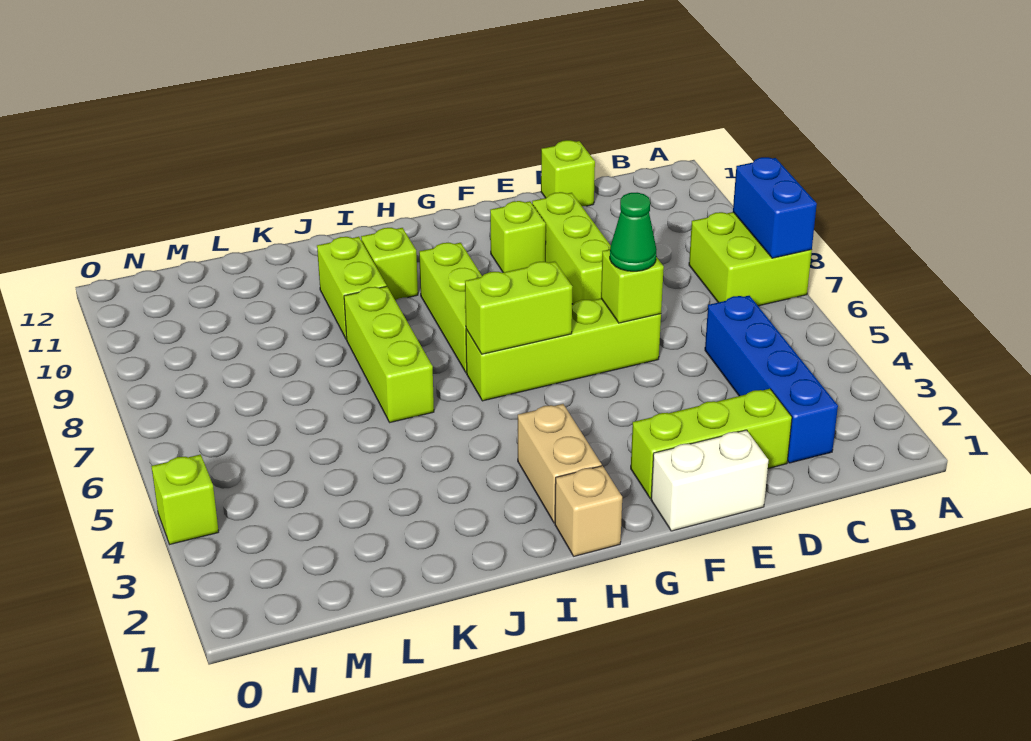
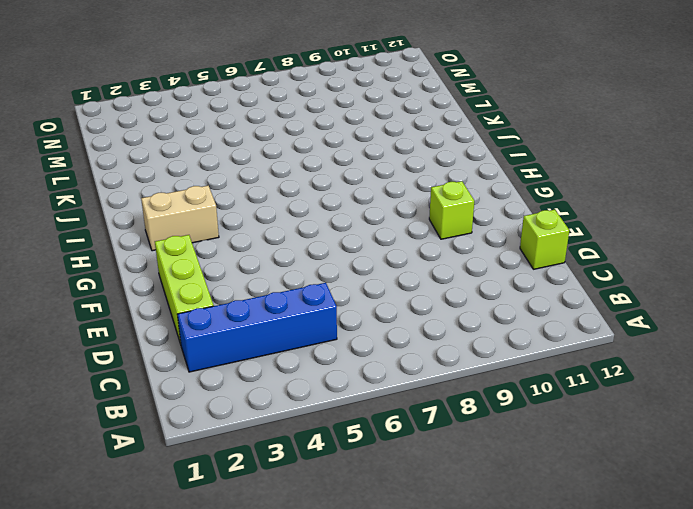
none -> lime brick A7:B8 level 1
none -> white brick E1:F1 level 1
none -> lime brick E6:H6 level 1

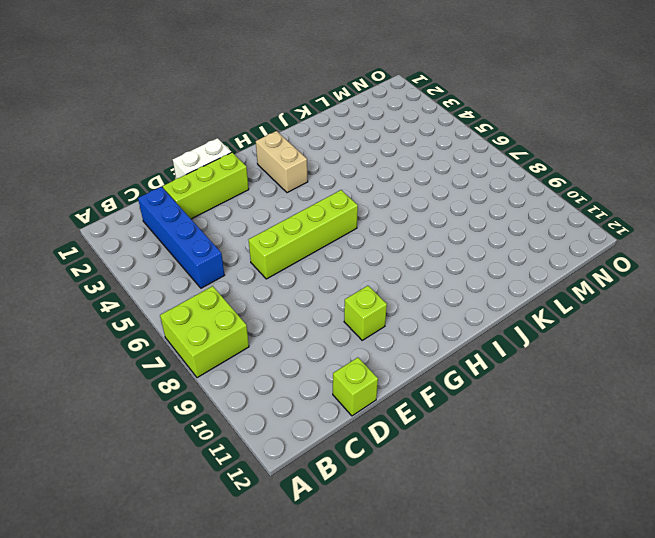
none -> lime brick E8:E10 level 1
none -> tan brick H1 level 1
none -> lime brick H7:H9 level 1

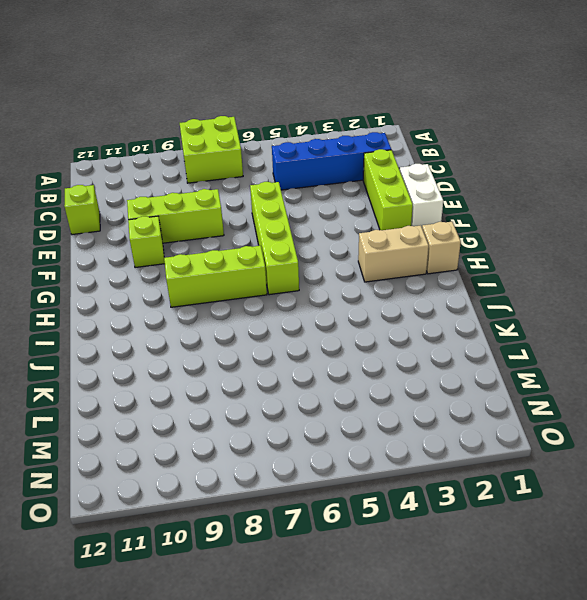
none -> lime brick I10 level 1
none -> lime brick J6:J8 level 1
none -> lime brick J9:J10 level 1

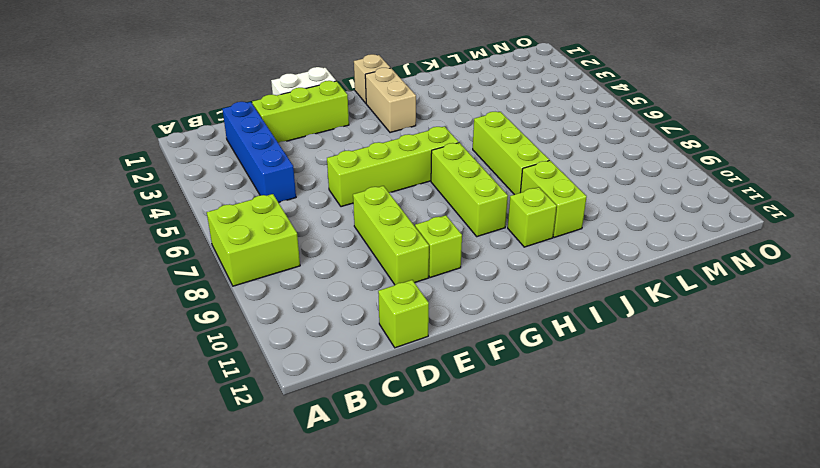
none -> lime brick O4 level 1
none -> blue brick A7:A8 level 2
none -> lime brick E6 level 2

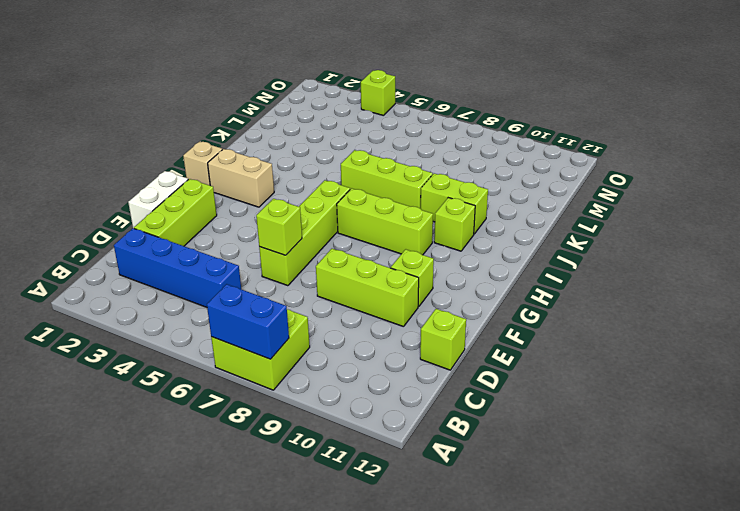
none -> lime brick G6:H6 level 2
none -> green cone E6 level 3

